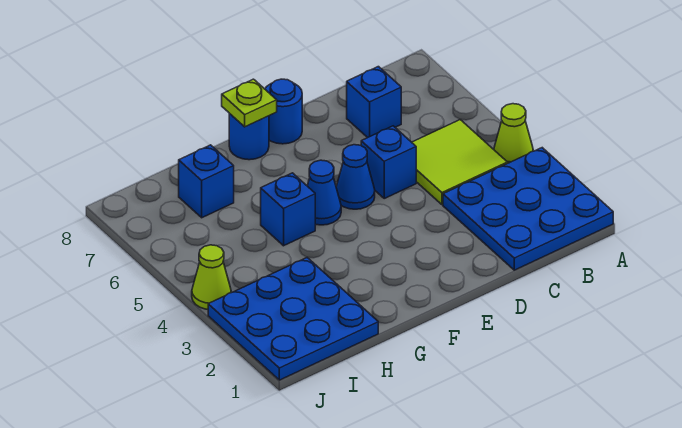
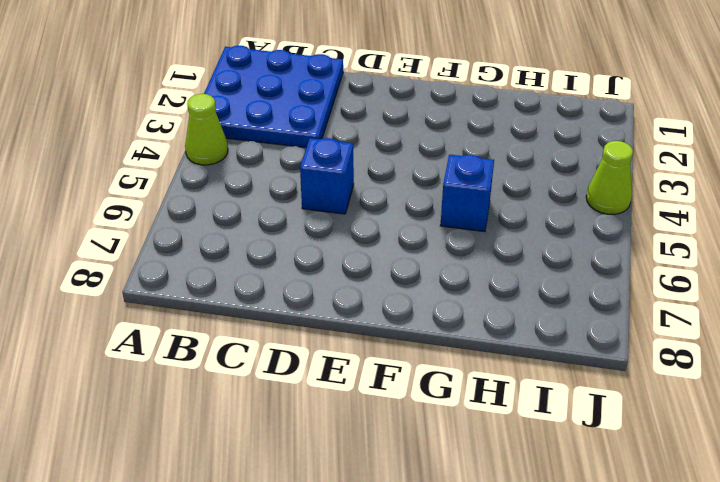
none -> lime tile B4:C5 level 1
none -> blue brick C7 level 1
none -> blue cone E5 level 1

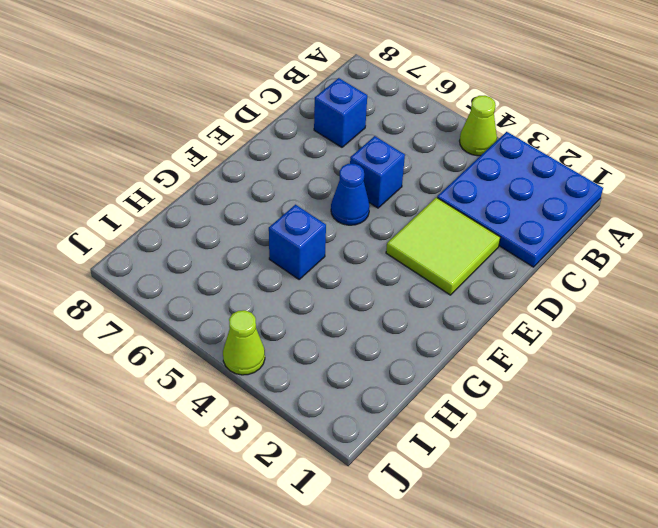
lime tile D2:E3 level 1 -> lime tile B4:C5 level 1
none -> blue round brick E8 level 1
none -> blue cone F5 level 1
none -> blue round brick F8 level 1

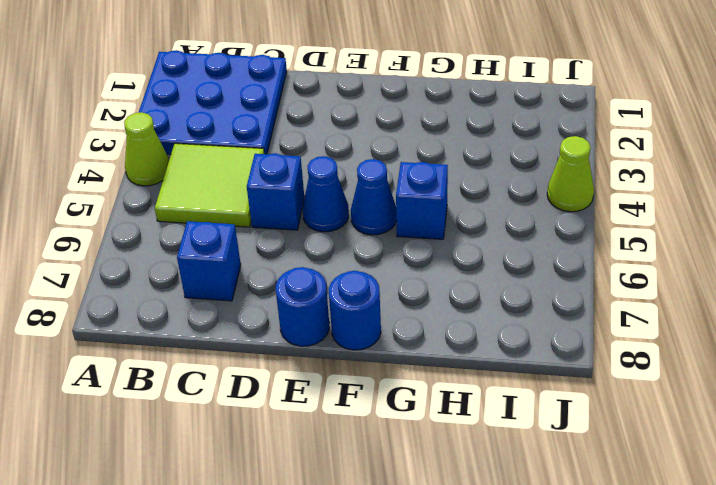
none -> blue plate H1:J3 level 1
none -> blue brick H7 level 1
none -> lime plate F8 level 2

